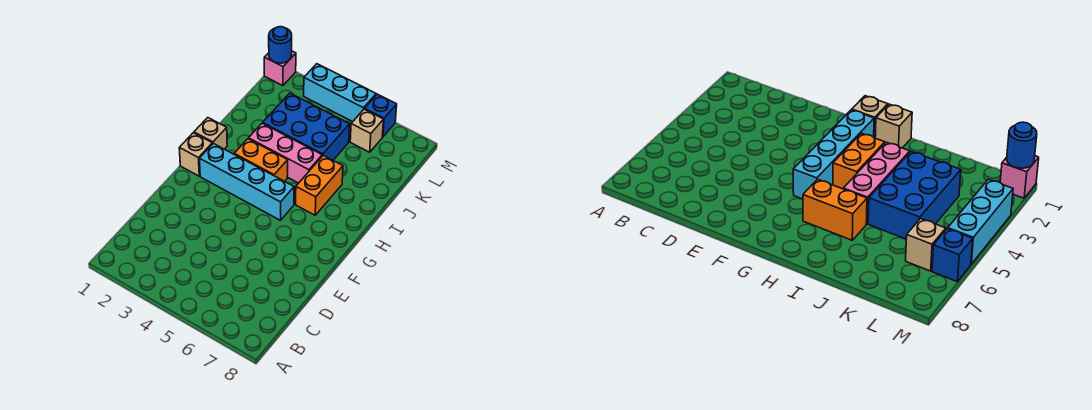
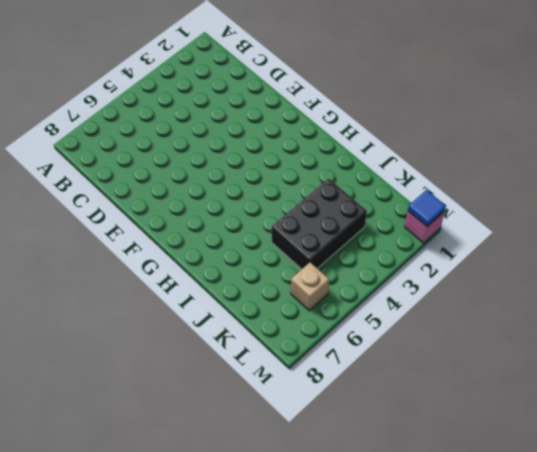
black brick J3:K5 level 1 -> blue brick J3:K5 level 1
blue tile M1 level 2 -> blue round brick M1 level 2
none -> tan brick G1 level 1
none -> cyan brick G2:G5 level 1
none -> tan brick H1 level 1

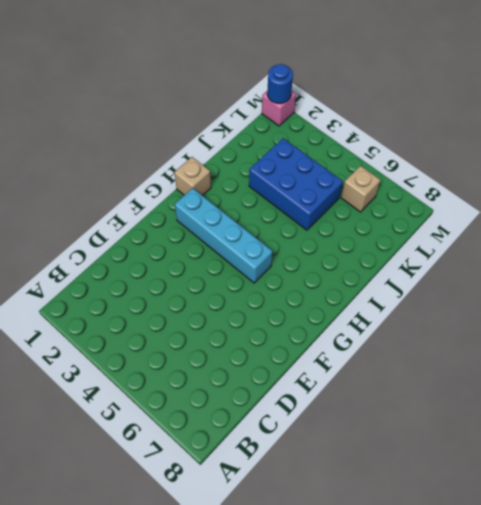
none -> tan brick G1 level 1
none -> orange brick H3:H4 level 1
none -> orange brick H6:I6 level 1

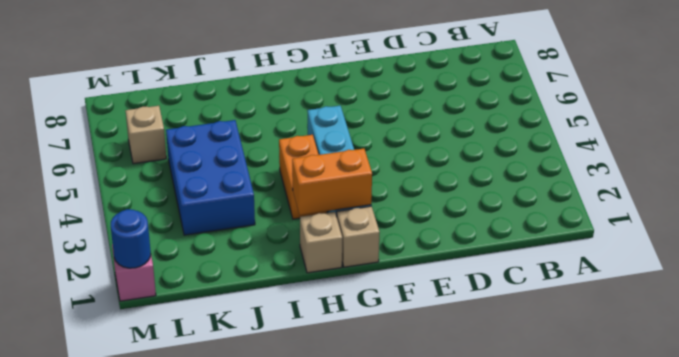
orange brick G2:H2 level 2 -> orange brick H6:I6 level 1
none -> pink brick I3:I5 level 1
none -> cyan brick M3:M5 level 1
none -> blue brick M6 level 1

